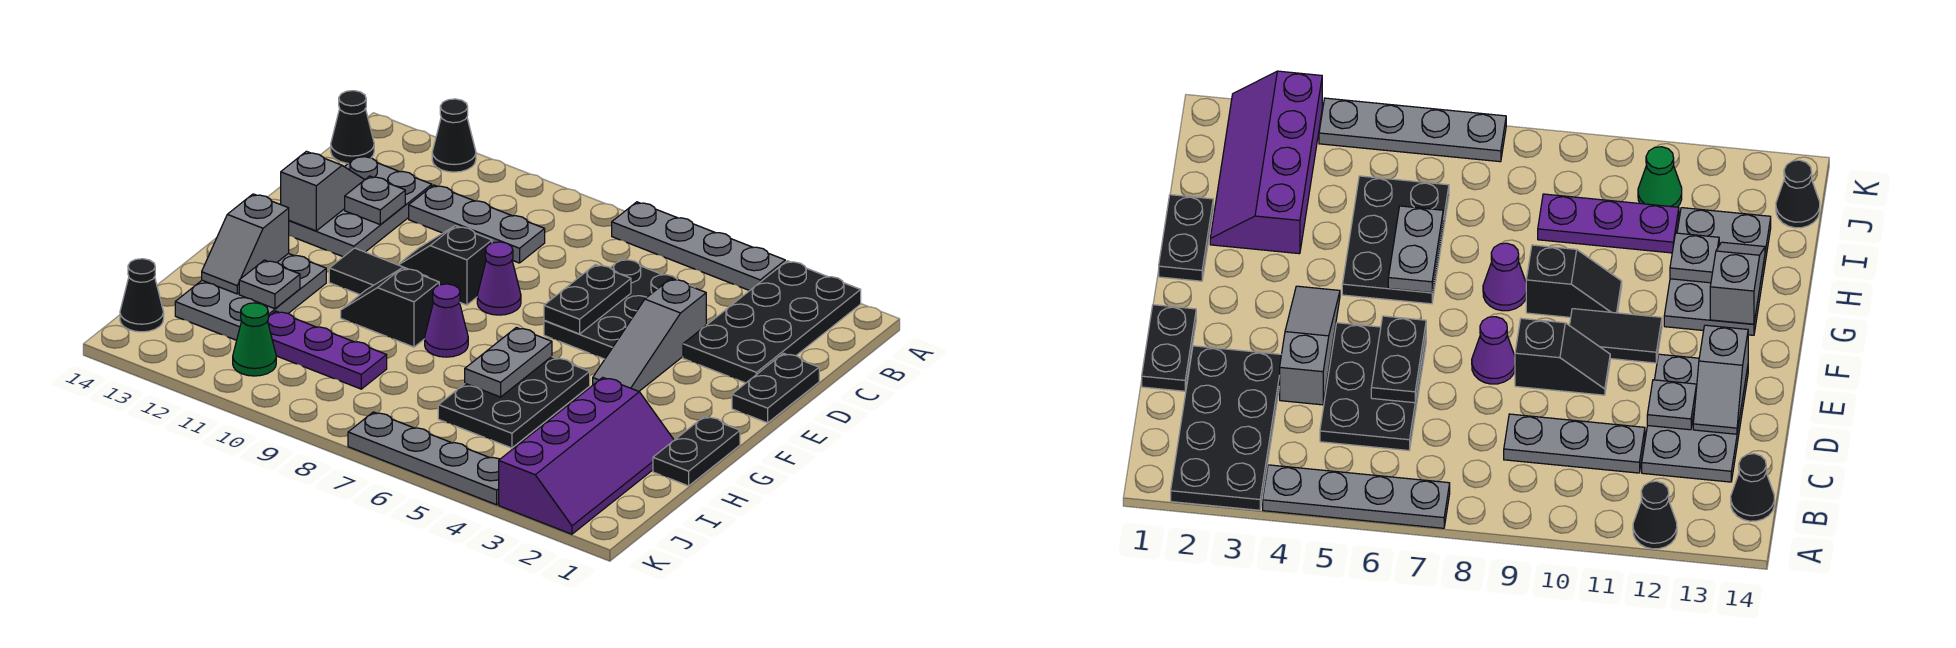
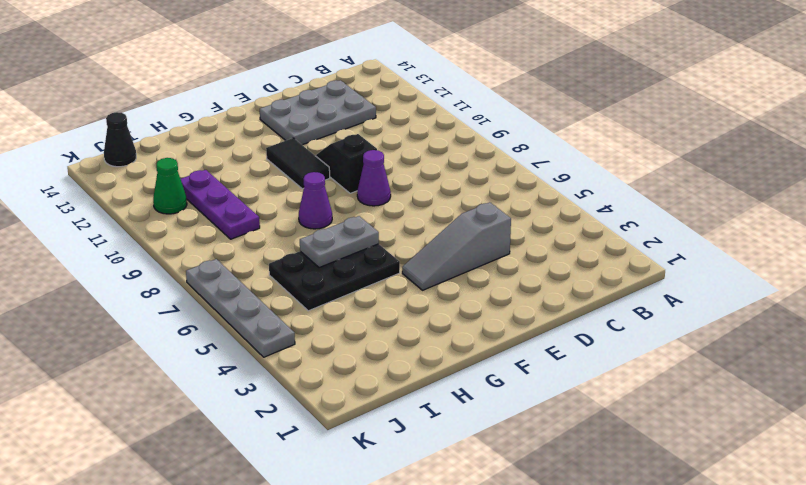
none -> black plate A2:D3 level 1
none -> grey plate A4:A7 level 1
none -> black cone A12 level 1

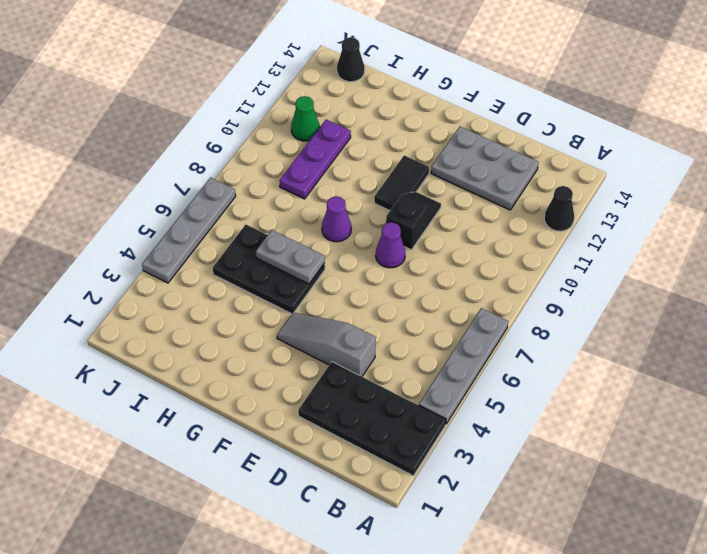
none -> black cone B14 level 1
none -> black plate C5:E6 level 1
none -> grey plate C9:C11 level 1

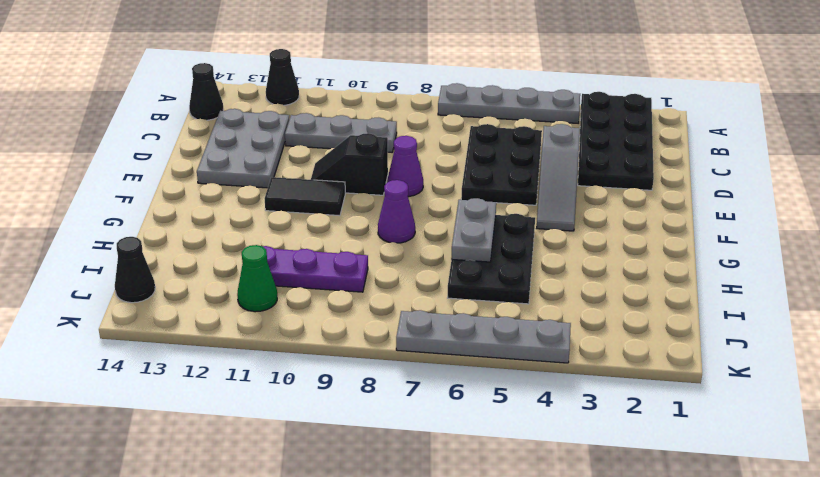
none -> black plate D1:E1 level 1
none -> black plate G1:H1 level 1
none -> black slope G9:G10 level 1 top 9

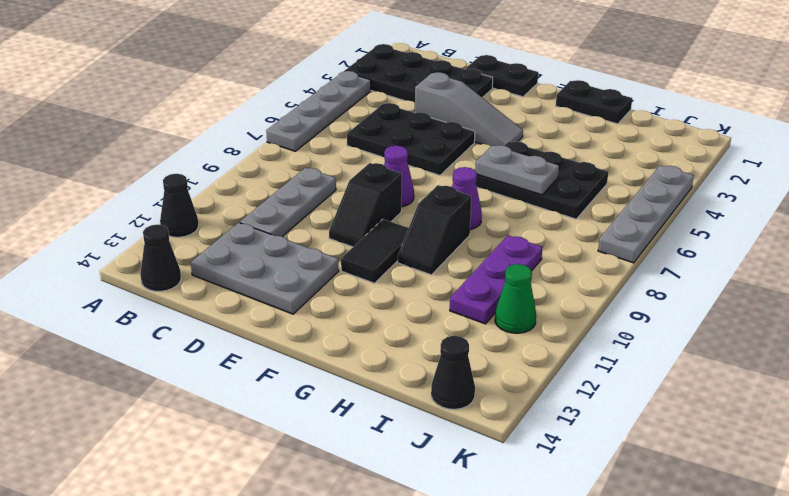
none -> grey plate G12:I13 level 1
none -> purple slope H2:K3 level 1 top 3
none -> black plate D6:E6 level 2

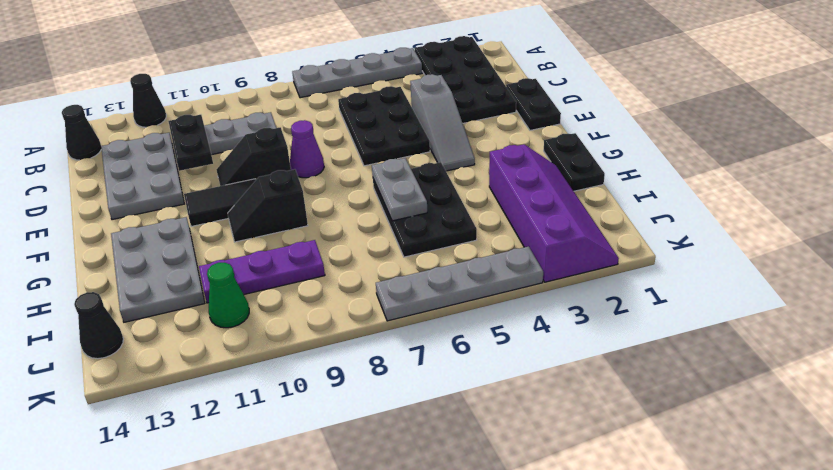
black plate C11:D11 level 2 -> black plate D6:E6 level 2
none -> purple cone G8 level 1
none -> grey plate D12 level 2
none -> grey slope D13:E13 level 2 top E

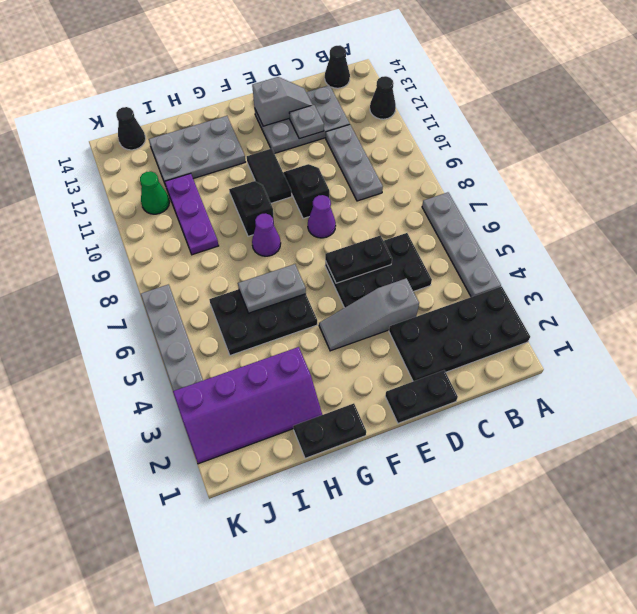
none -> grey slope G13:H13 level 2 top G
none -> grey plate H12 level 2

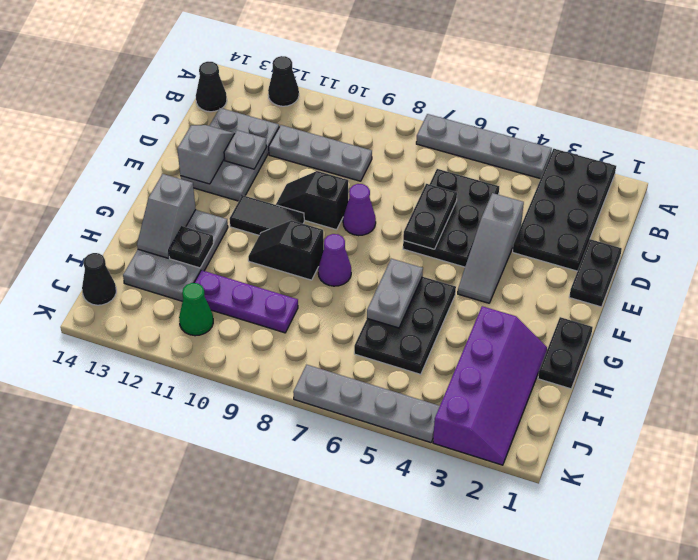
black plate H12 level 2 -> grey plate H12 level 2

